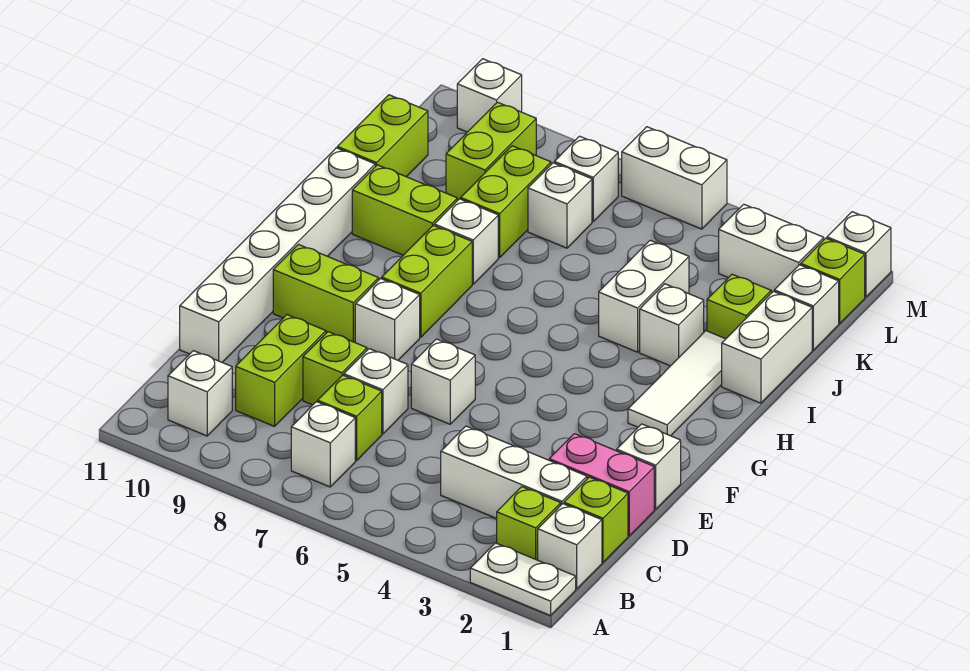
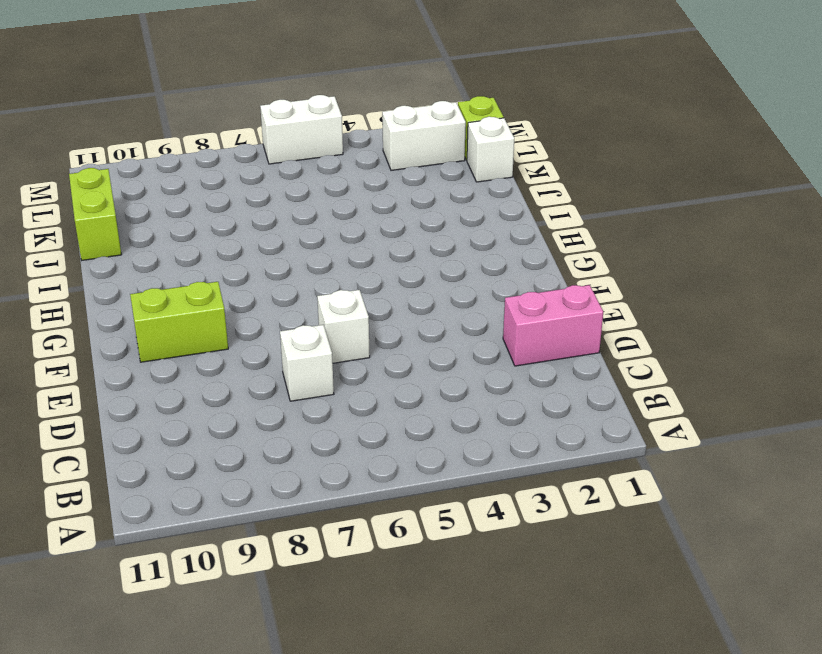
none -> white plate A1:A2 level 1
none -> white brick B1 level 1
none -> lime brick B2 level 1
none -> white brick B7 level 1

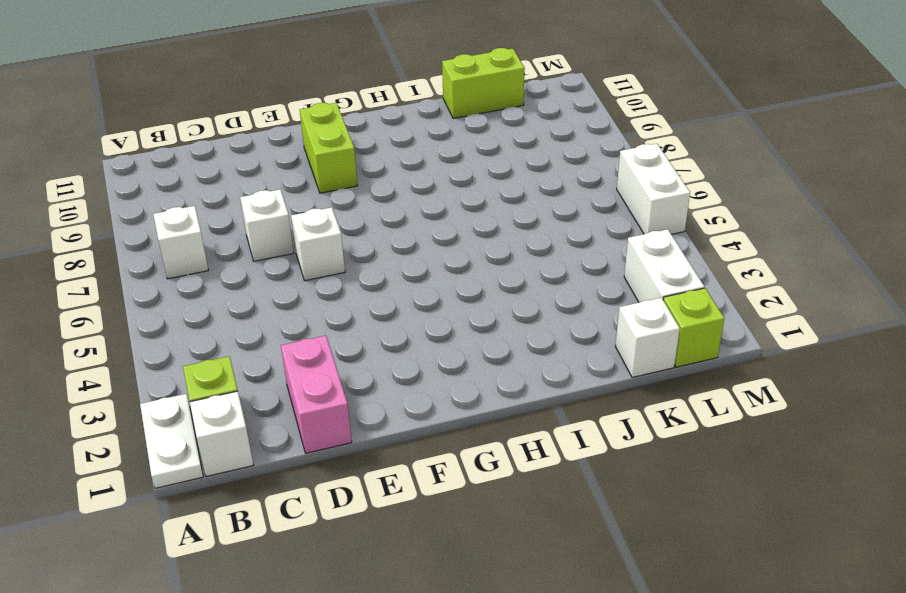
none -> white brick B10 level 1
none -> lime brick C1 level 1
none -> white brick C2:C4 level 1
none -> lime brick C7 level 1

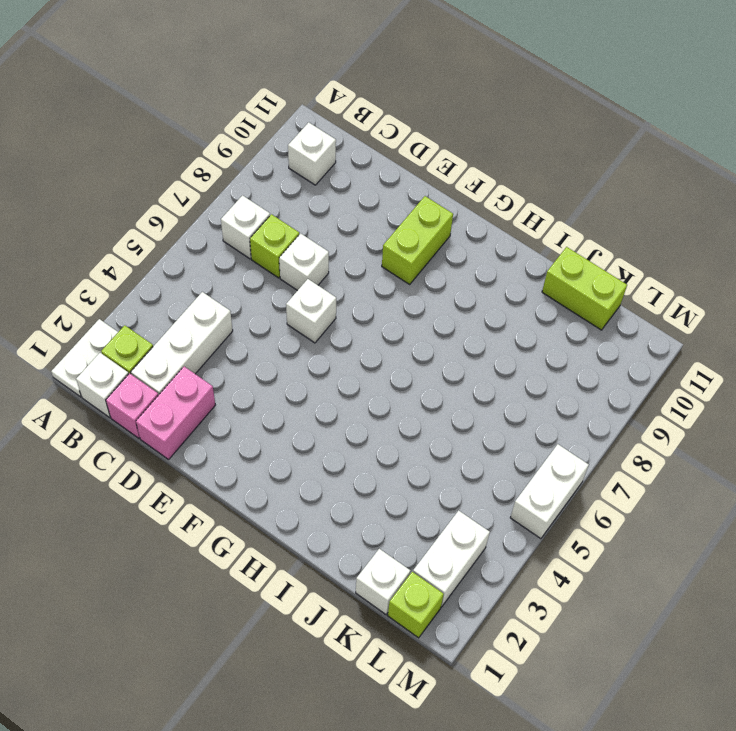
pink brick C1 level 1 -> lime brick C1 level 1
none -> lime brick C9:D9 level 1
none -> lime brick D8 level 1
none -> white brick D11:I11 level 1
none -> white brick E1 level 1

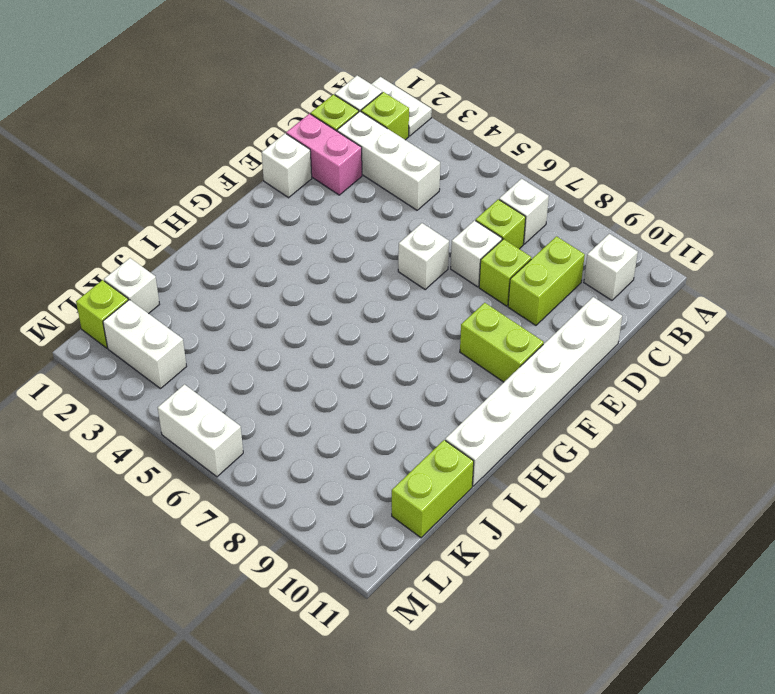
none -> white brick F8 level 1
none -> white tile G2:I2 level 1
none -> lime brick G8:H8 level 1
none -> white brick I1:J1 level 1

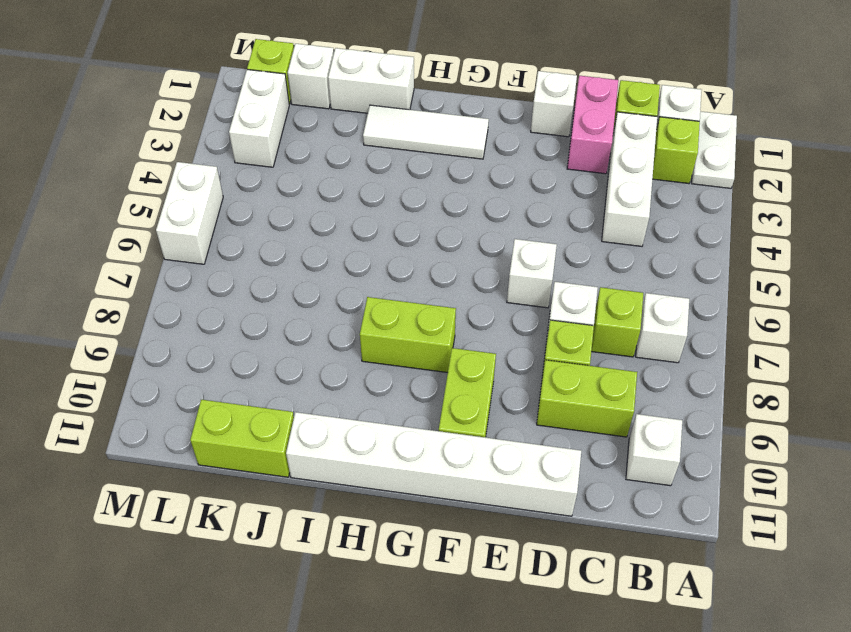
none -> white brick F8 level 1
none -> white brick I3 level 1
none -> white brick I4:J4 level 1
none -> white brick I8 level 1

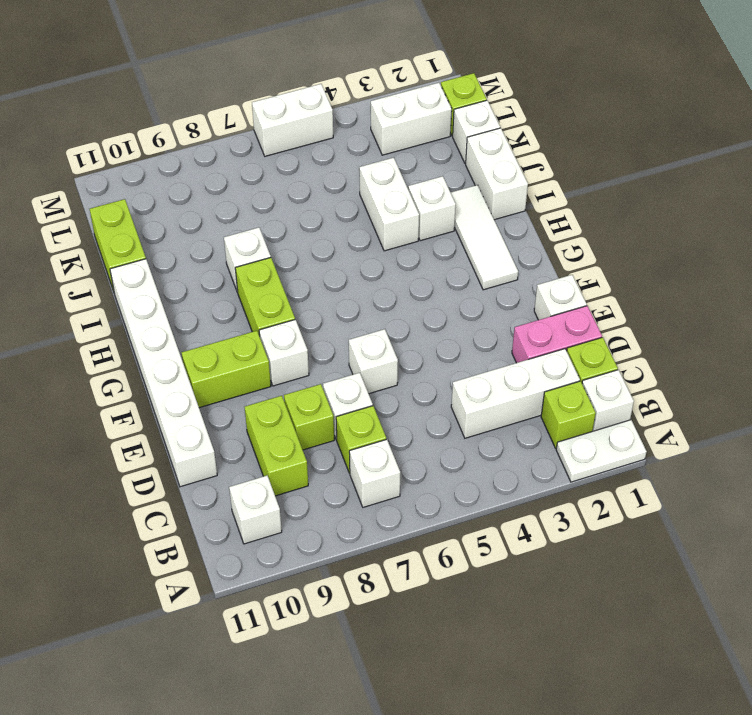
none -> lime brick I9:I10 level 1
none -> lime brick J2 level 1
none -> lime brick J8:K8 level 1
none -> white brick K7 level 1

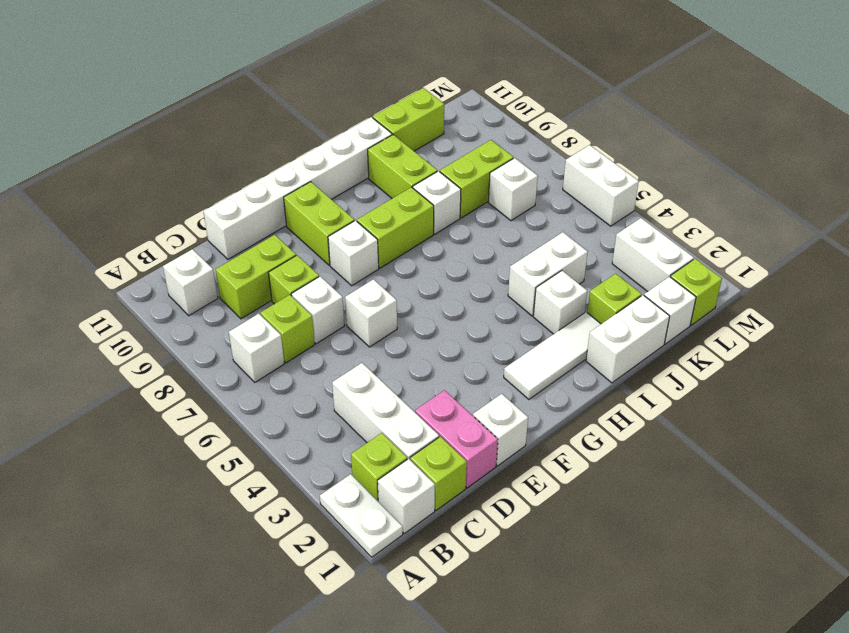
none -> lime brick K9:L9 level 1
none -> white brick L7 level 1
none -> white brick M1 level 1
none -> white brick M10 level 1

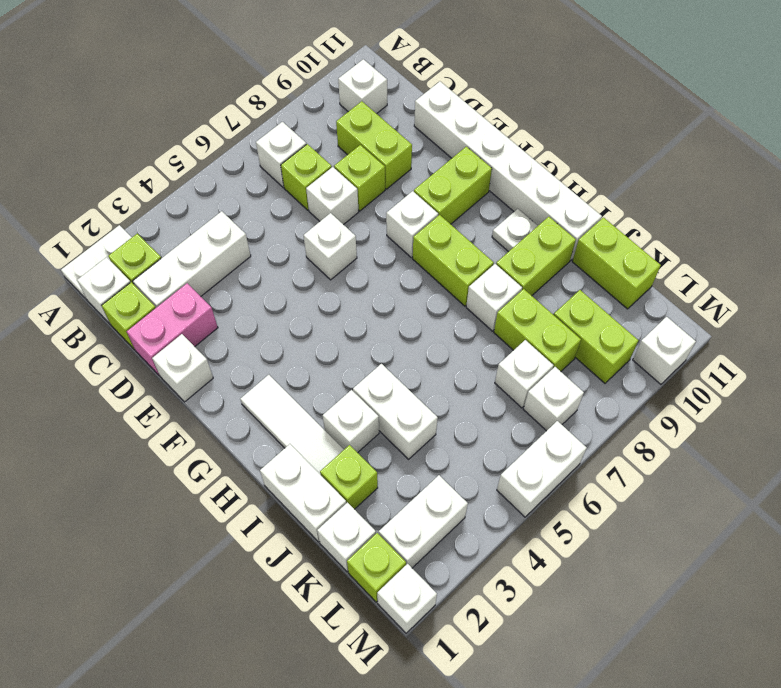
white plate H10 level 1 -> none

